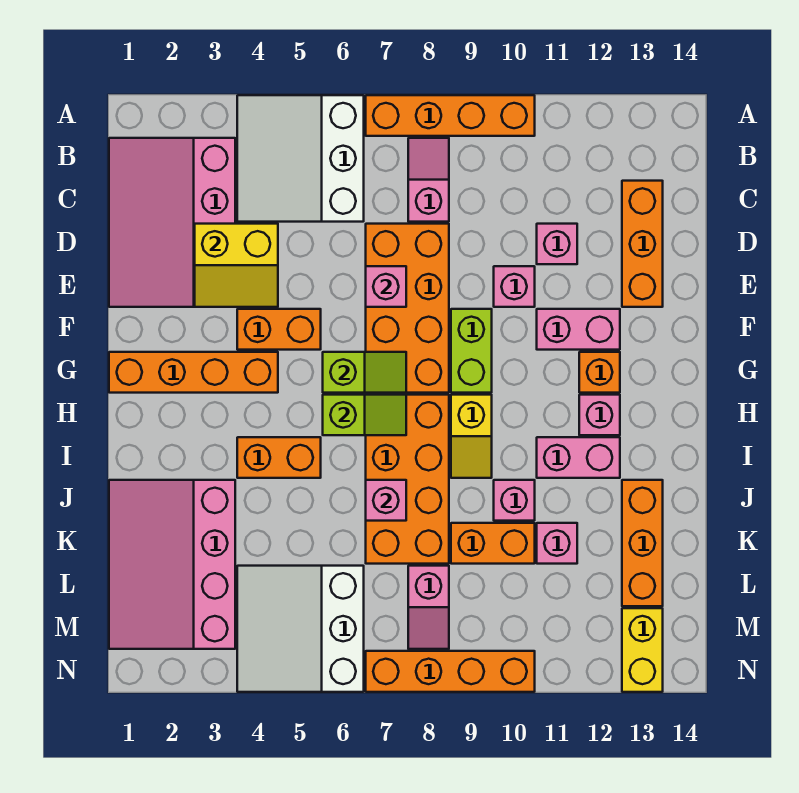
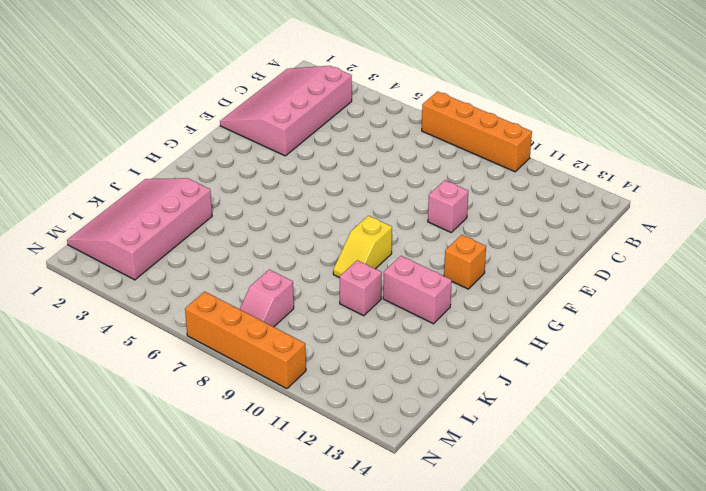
none -> white slope A4:C6 level 1 top 6
none -> pink slope B8:C8 level 1 top C
none -> orange brick C13:E13 level 1
none -> orange brick D7:G8 level 1

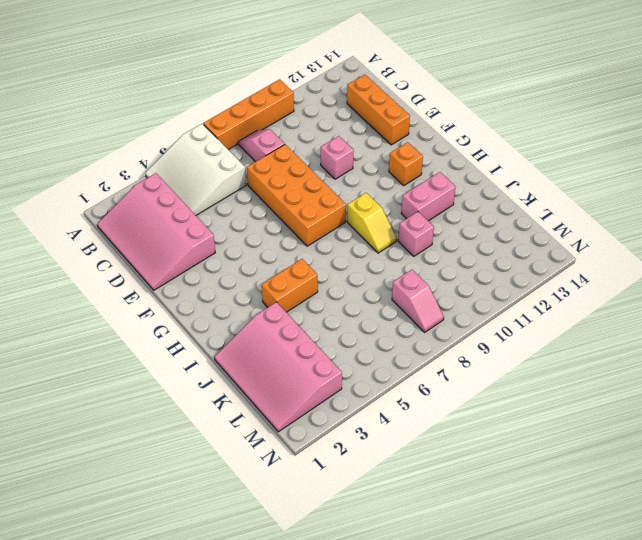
none -> pink brick D11 level 1
none -> orange brick F4:F5 level 1
none -> lime brick F9:G9 level 1
none -> pink brick F11:F12 level 1

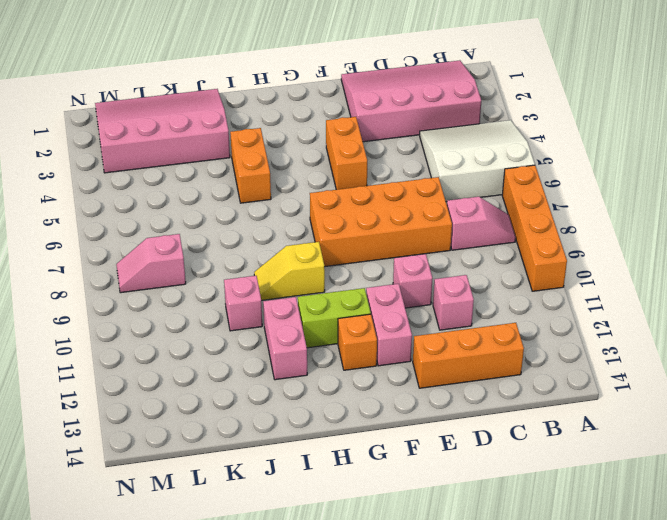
lime brick G11:H11 level 1 -> lime brick F9:G9 level 1
none -> orange brick G1:G4 level 1
none -> orange brick H7:K8 level 1
none -> pink brick H12 level 1
none -> orange brick J13:L13 level 1

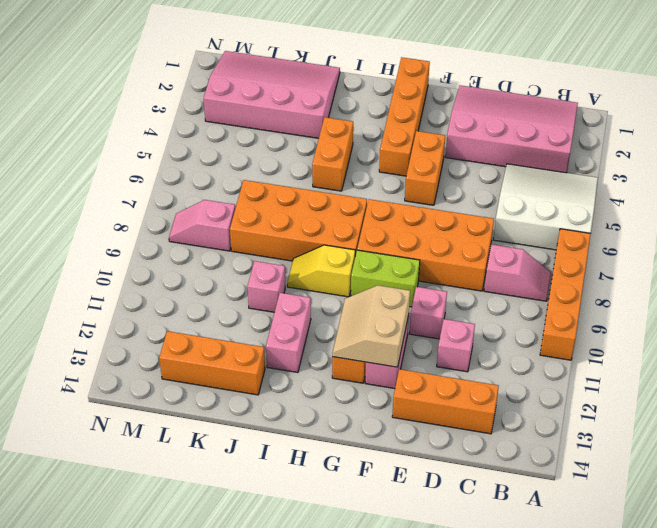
tan slope F11:G12 level 2 top F -> none
none -> pink brick H12 level 1
none -> orange brick K9:K10 level 1
none -> pink brick K11 level 1
none -> white slope L4:N6 level 1 top 6

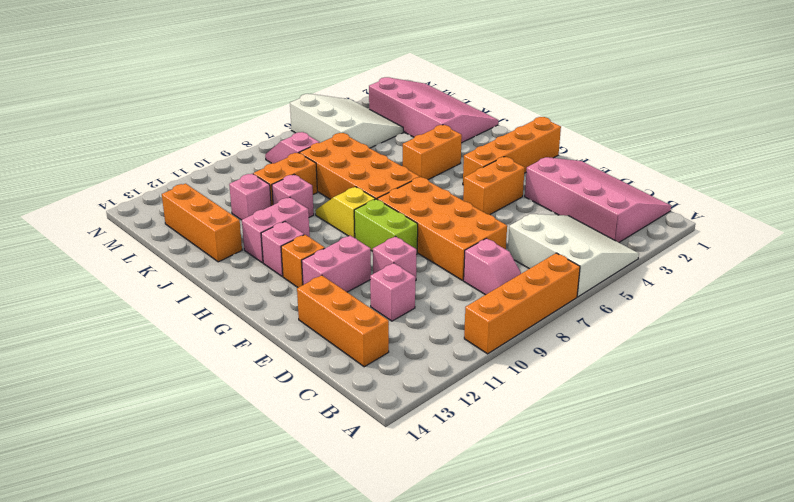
none -> yellow brick M13:N13 level 1
none -> orange brick N7:N10 level 1
none -> yellow slope D3:E4 level 2 top D
none -> pink brick E7 level 2

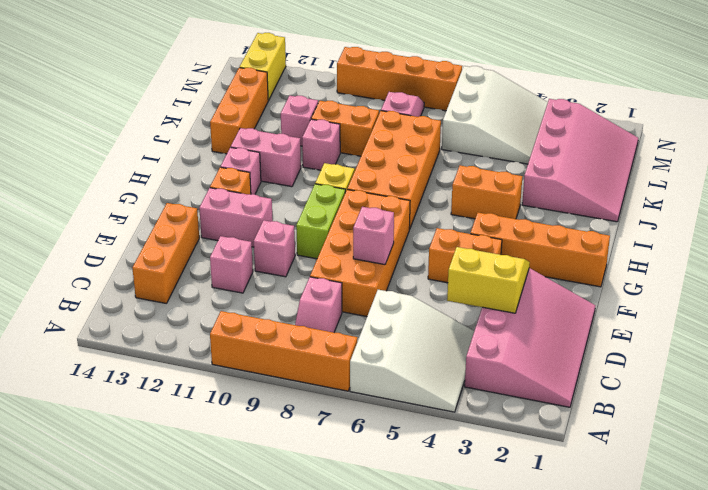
none -> lime slope G6:G7 level 2 top 6
none -> lime slope H6:H7 level 2 top 6
none -> pink brick J7 level 2

